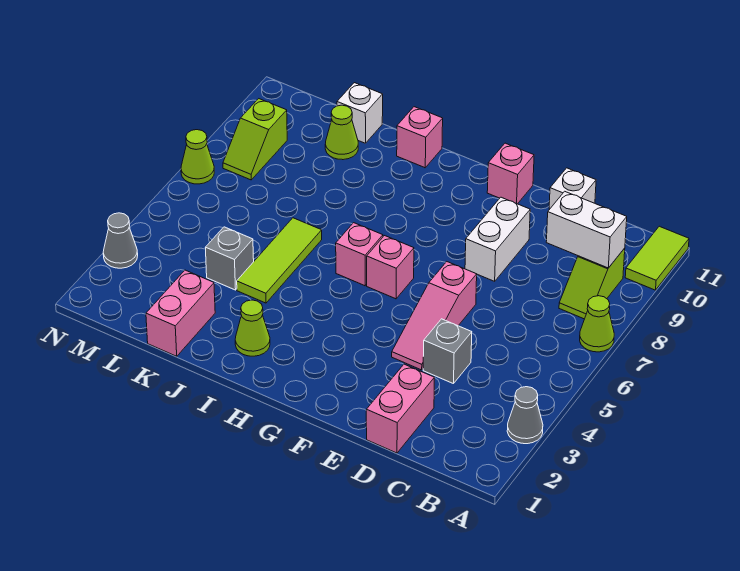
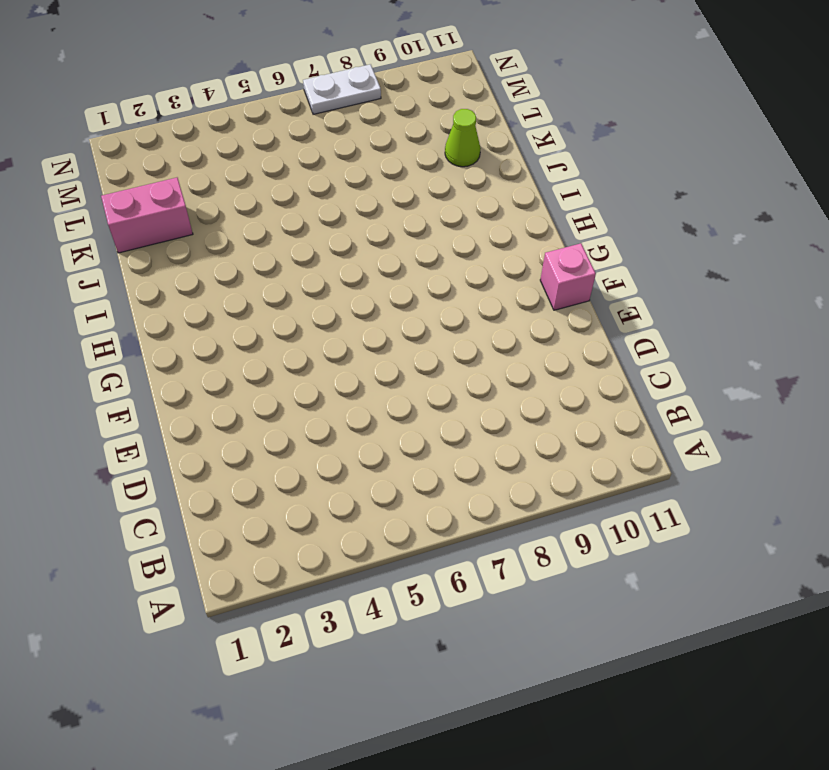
white plate N7:N8 level 1 -> lime cone N7 level 1
none -> grey cone A3 level 1
none -> lime cone A7 level 1
none -> lime tile A10:A11 level 1

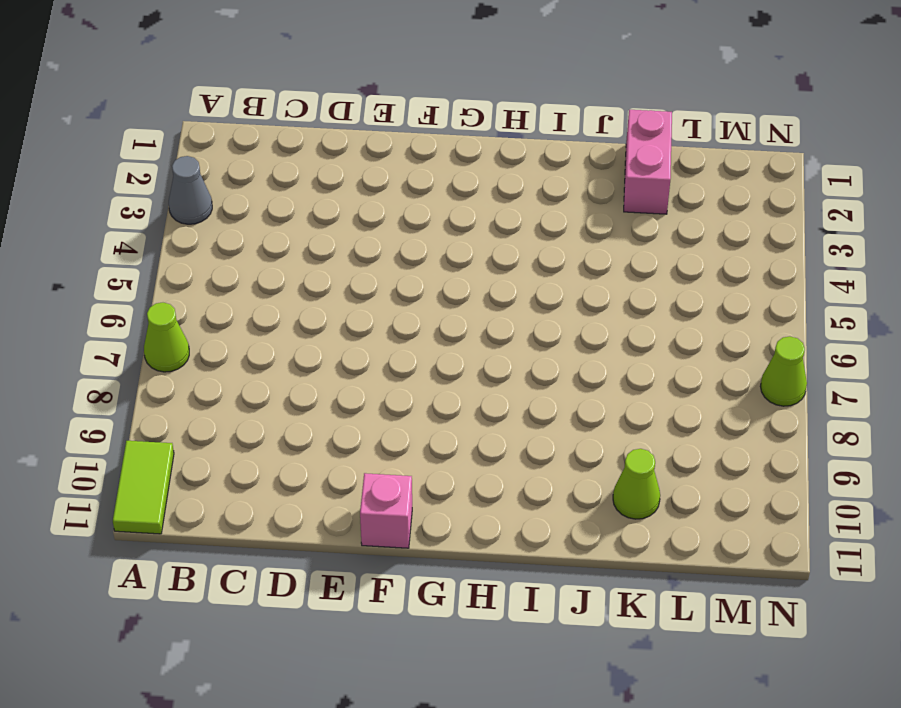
none -> lime slope B8:B9 level 1 top 9
none -> pink brick D1:D2 level 1
none -> grey brick D4 level 1

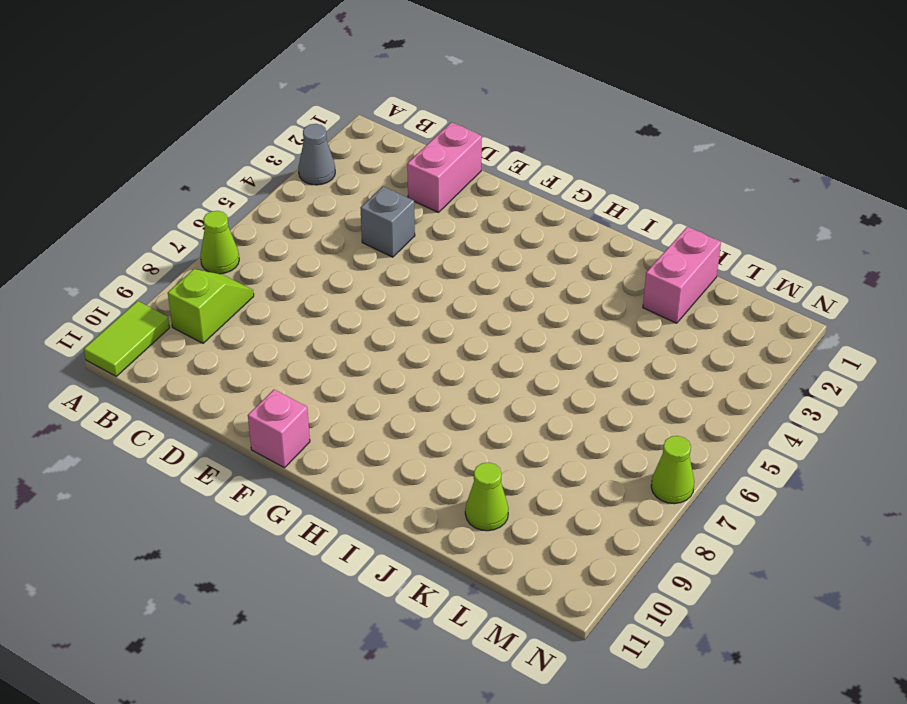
none -> white brick D11 level 1
none -> pink slope E4:E6 level 1 top 6
none -> white brick E8:E9 level 1

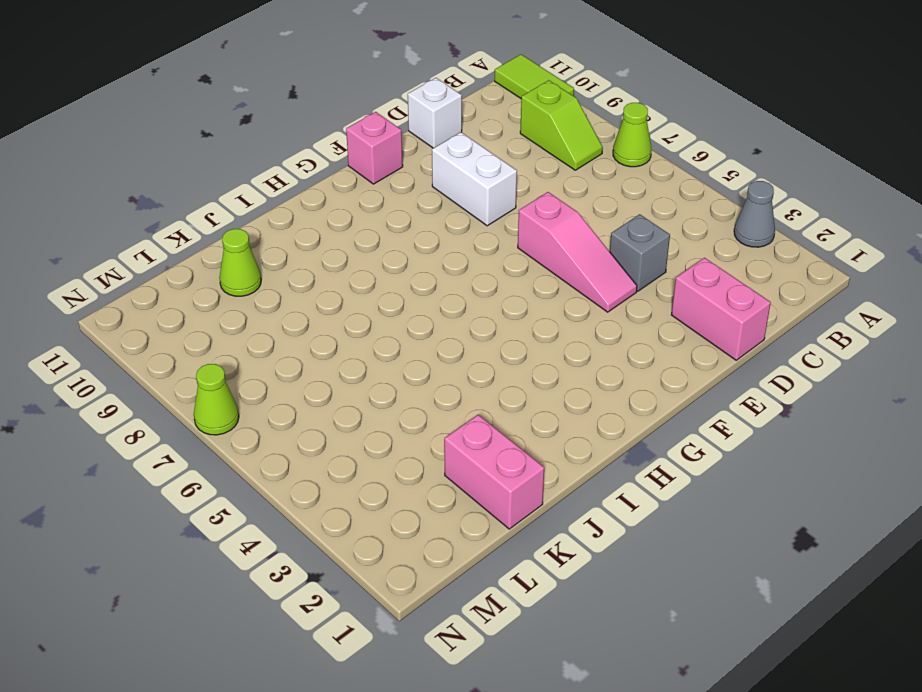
none -> pink brick G6 level 1
none -> pink brick H6 level 1
none -> lime cone I2 level 1

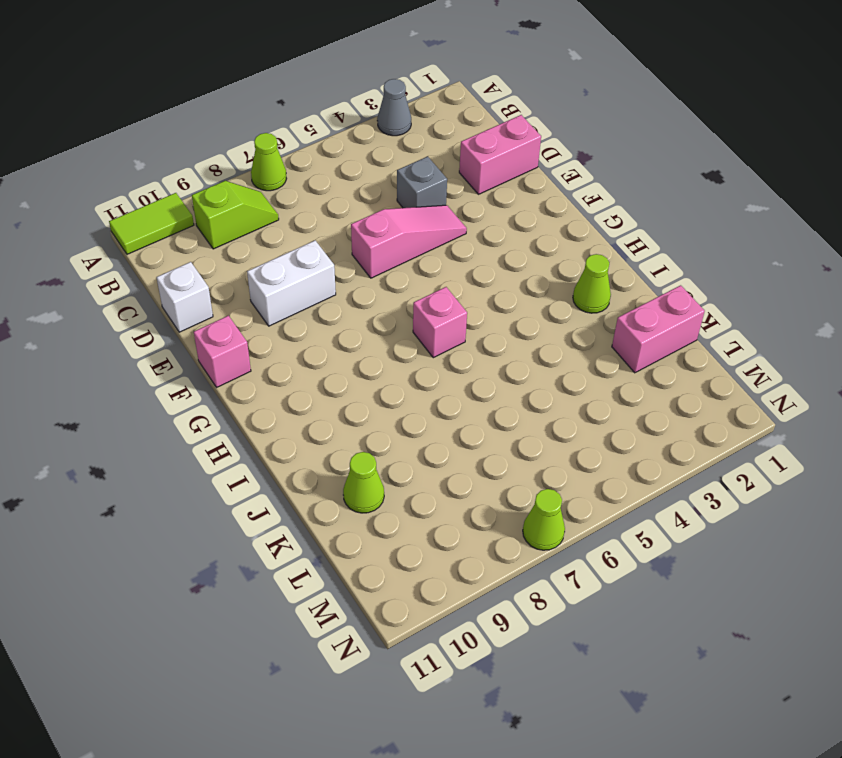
none -> pink brick G6 level 1
none -> pink brick I11 level 1
none -> lime tile J4:J6 level 1

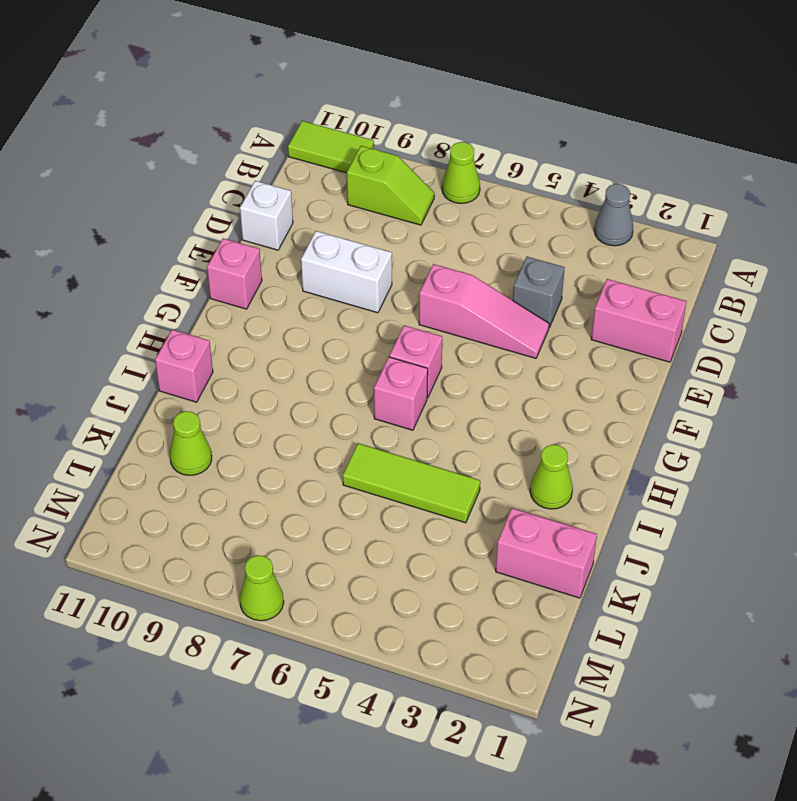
none -> grey brick K4 level 1
none -> white brick K11 level 1
none -> lime slope M8:M9 level 1 top 9

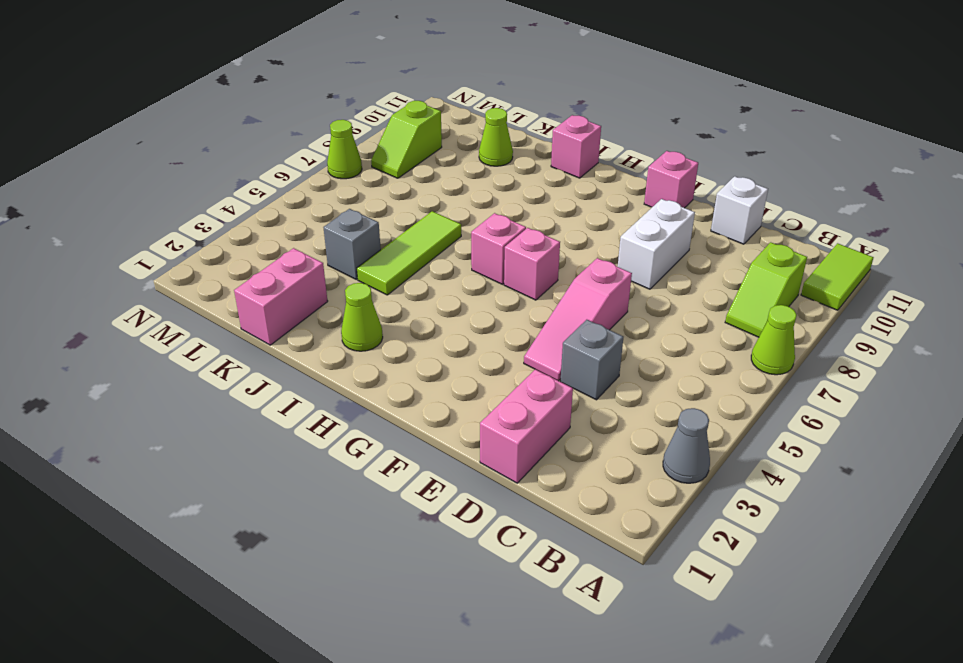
none -> white brick K11 level 1
none -> grey cone N3 level 1
none -> white brick B9:C9 level 2

